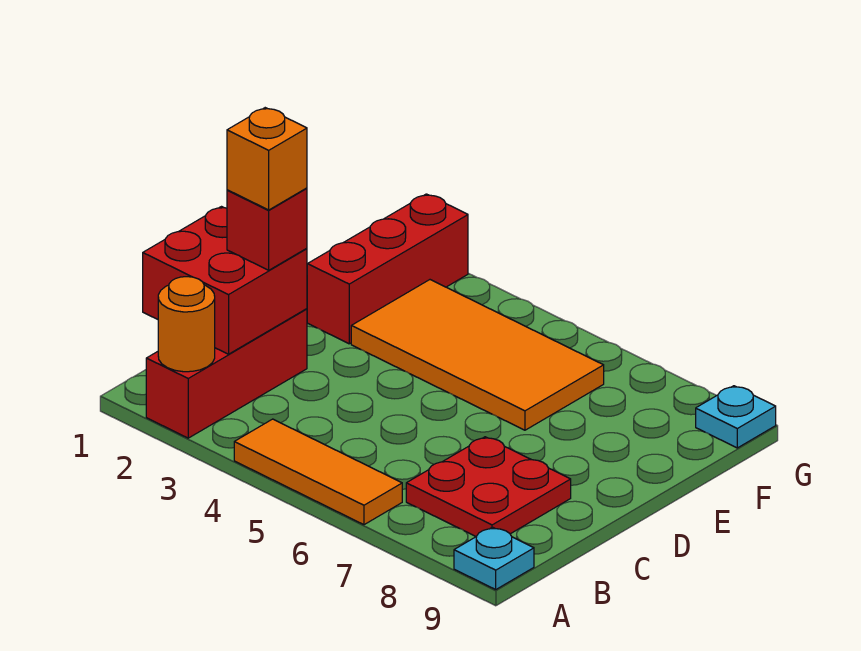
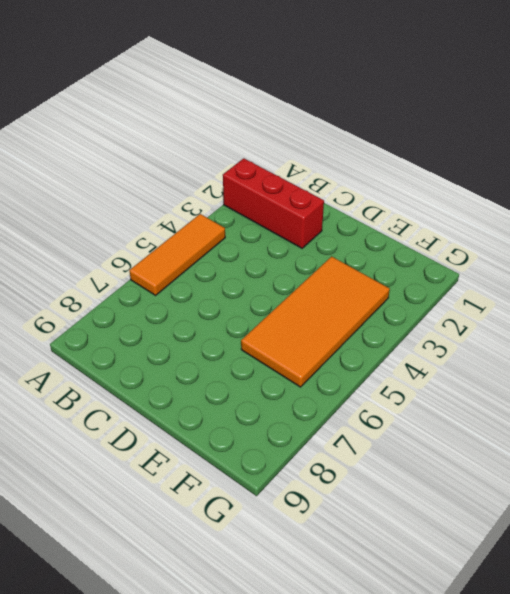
none -> cyan plate A9 level 1
none -> red plate B7:C8 level 1

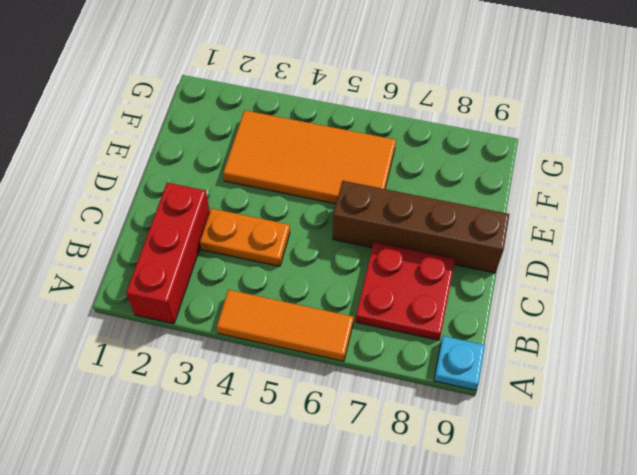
orange plate C3:C4 level 1 -> none
brown brick D6:D9 level 1 -> none
none -> red brick E2:G2 level 1
none -> cyan plate G9 level 1

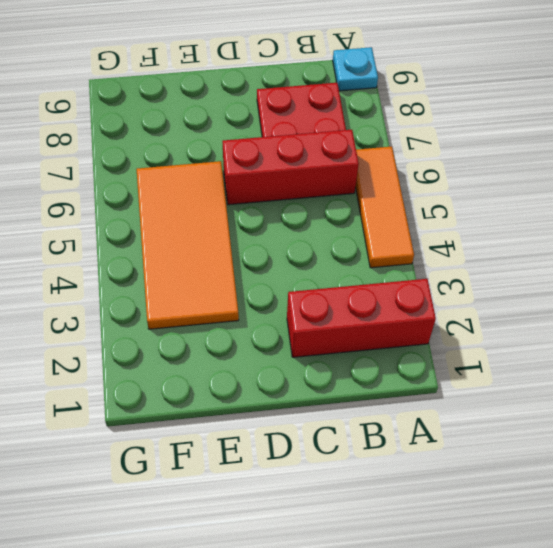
red brick B6:D6 level 1 -> red brick E2:G2 level 1
none -> cyan plate G9 level 1
none -> orange round brick A2 level 2

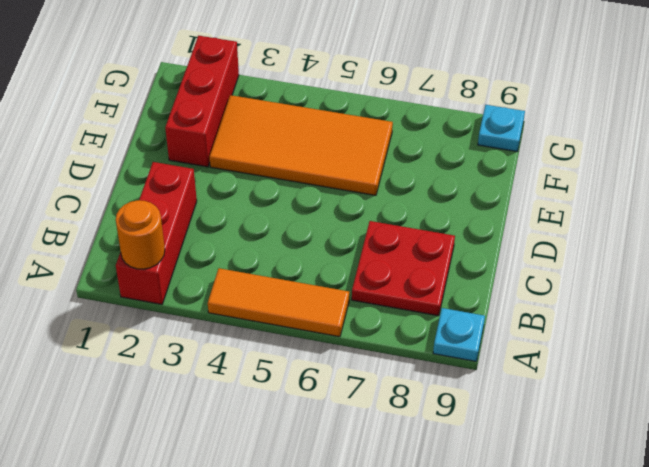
none -> red brick B1:C2 level 2
none -> red brick C2 level 3

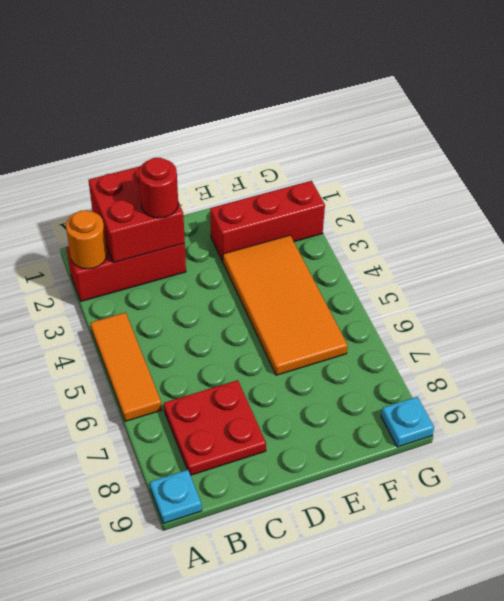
red round brick C2 level 3 -> red brick C2 level 3
none -> orange brick C2 level 4

